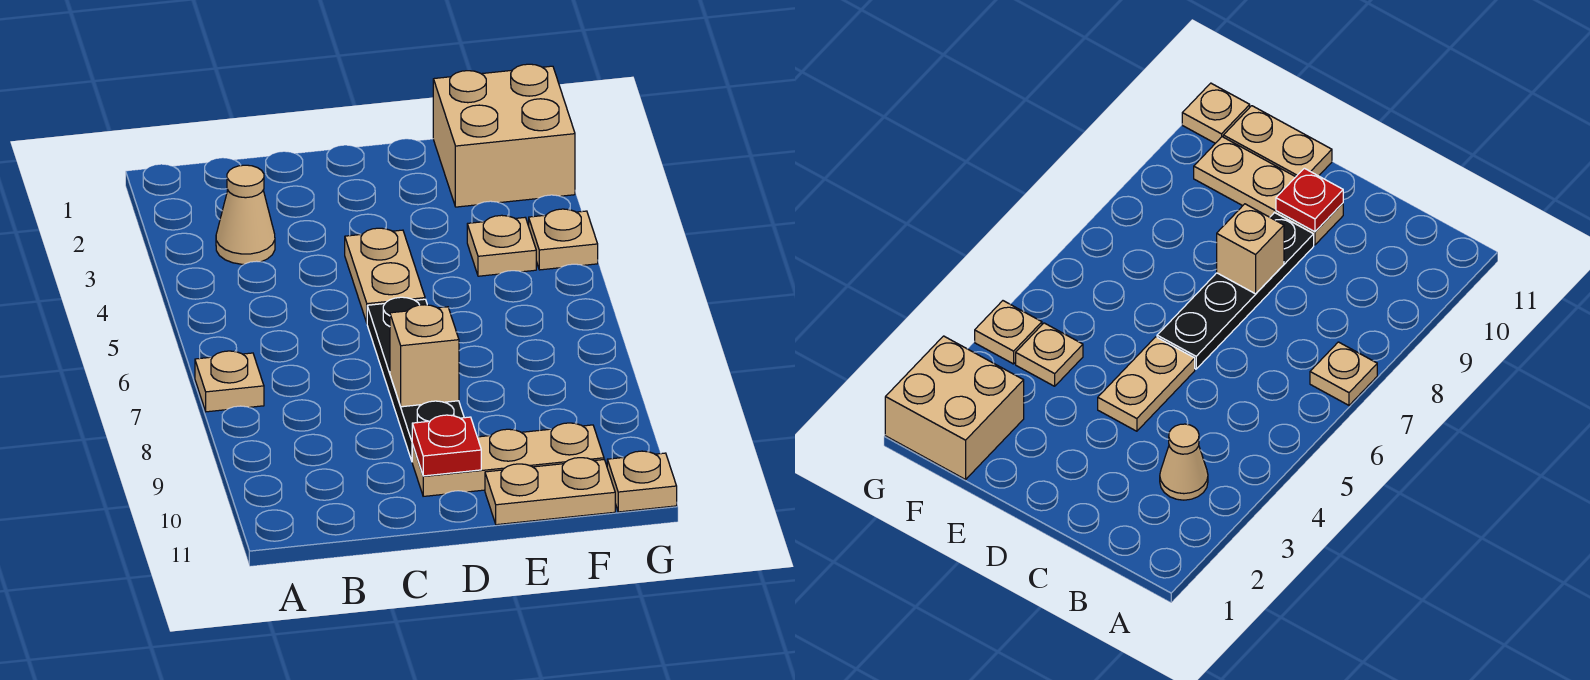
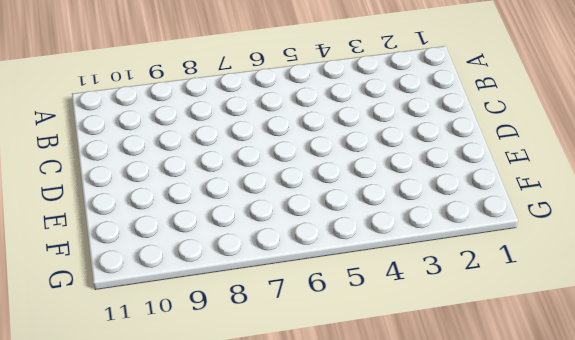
none -> tan plate A7 level 1
none -> tan cone B3 level 1
none -> tan plate D4:D5 level 1

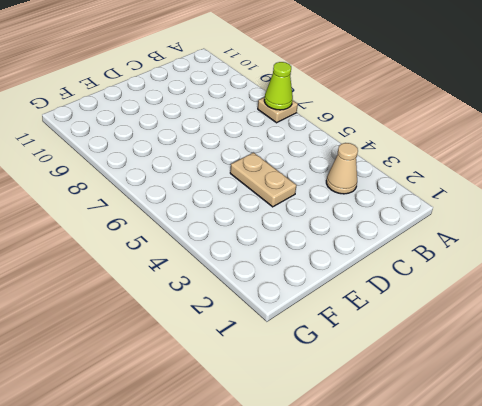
lime cone A7 level 2 -> none
none -> black plate D6:D9 level 1
none -> tan plate D10:F10 level 1
none -> tan plate E11:F11 level 1

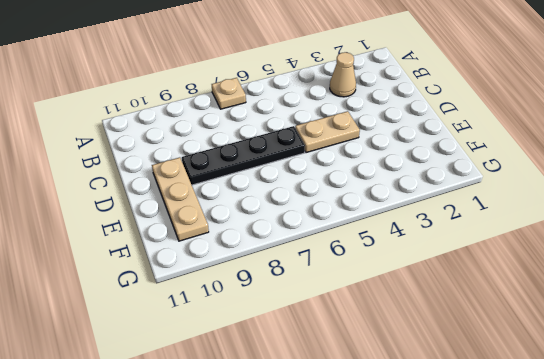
none -> tan plate E11:F11 level 1
none -> tan brick F1:G2 level 1
none -> tan plate F4 level 1

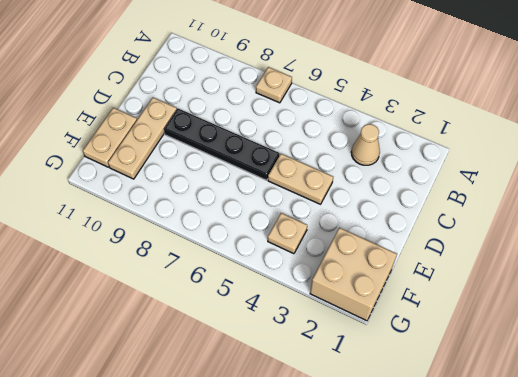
none -> tan plate G4 level 1
none -> tan plate G11 level 1
none -> tan brick D8 level 2

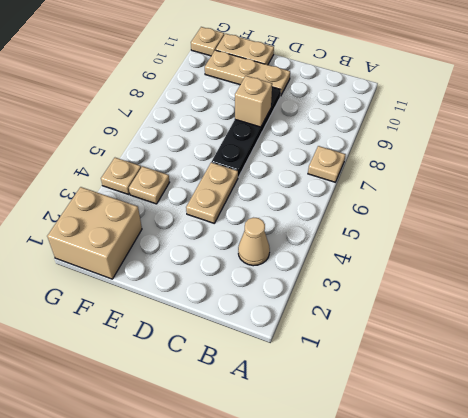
none -> red plate D10 level 2

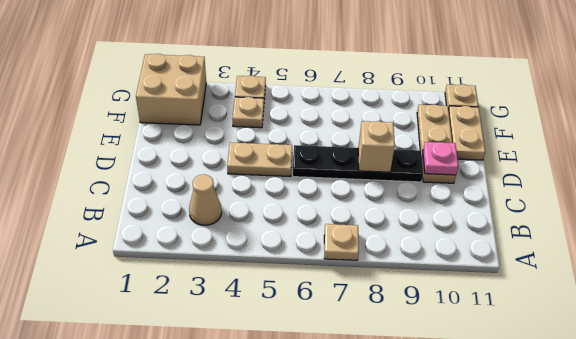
pink plate D10 level 2 -> red plate D10 level 2

